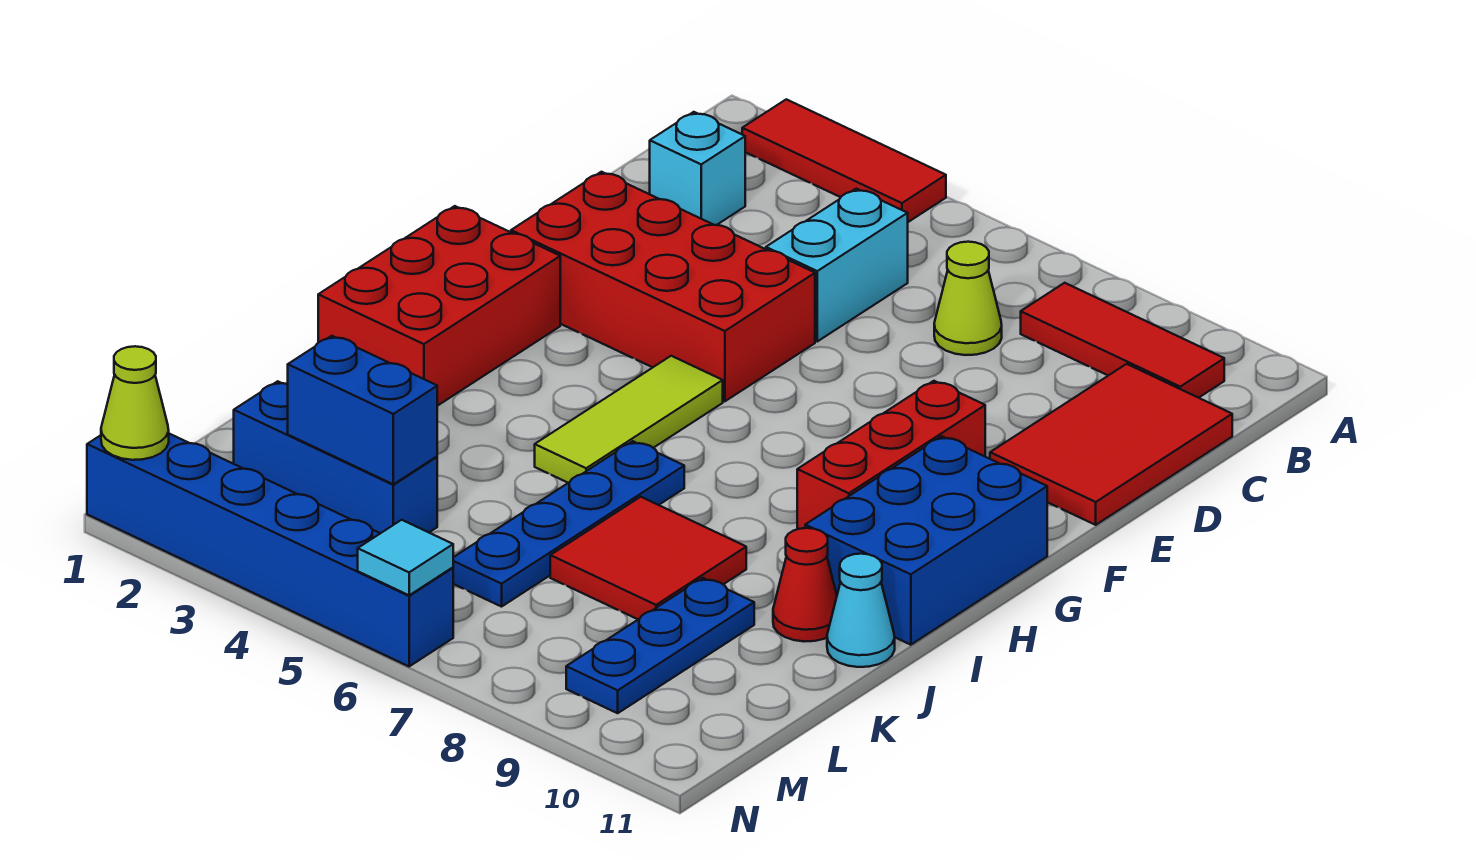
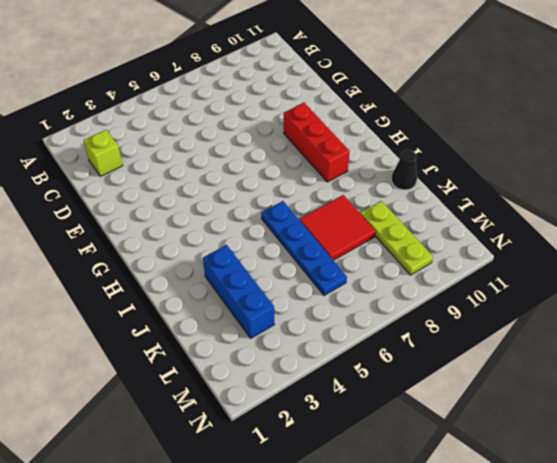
lime brick C2 level 1 -> cyan brick C2 level 1
blue brick J3:L3 level 1 -> blue brick L2:L4 level 1
black cone J11 level 1 -> cyan cone J11 level 1
lime plate K9:M9 level 1 -> blue plate K9:M9 level 1
none -> red tile A2:A4 level 1
none -> red tile B8:B10 level 1
none -> cyan brick C5:D5 level 1

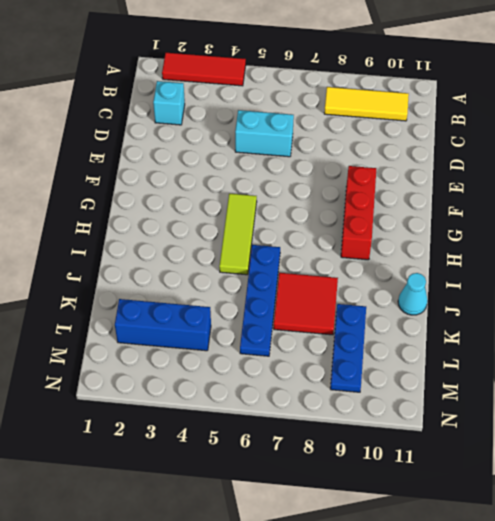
yellow tile B8:B10 level 1 -> red tile B8:B10 level 1
cyan brick D5:D6 level 1 -> cyan brick C5:D5 level 1
none -> lime cone C7 level 1
none -> red tile C10:E11 level 1
none -> red brick E2:F5 level 1

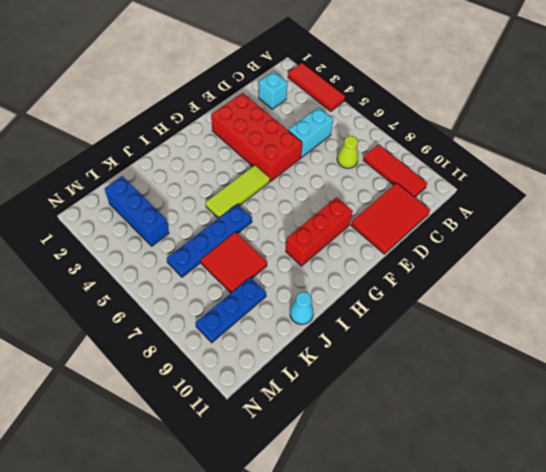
none -> red brick G1:I2 level 1
none -> blue brick G10:I11 level 1
none -> red cone J10 level 1

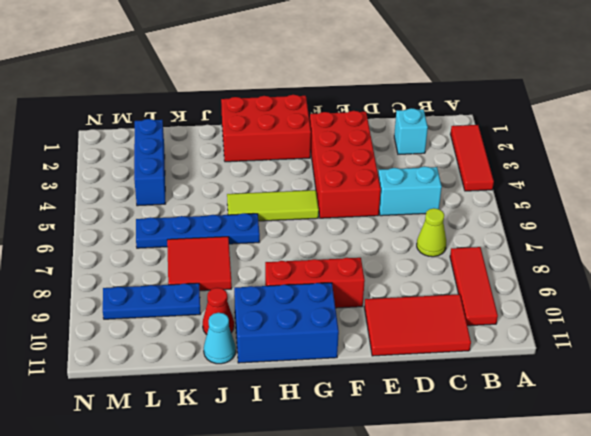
none -> blue brick N1:N6 level 1
none -> blue brick L3:L4 level 2
none -> lime cone N1 level 2

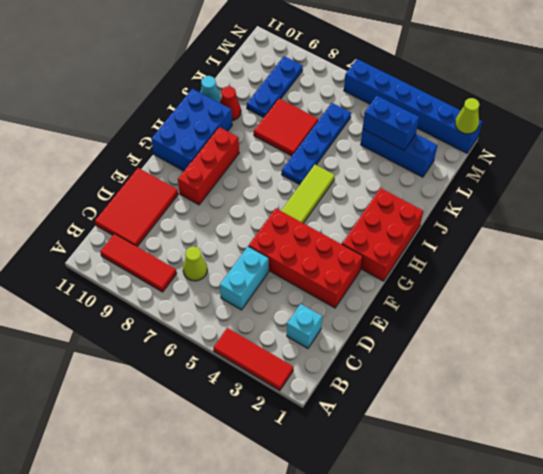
none -> cyan tile N6 level 2

